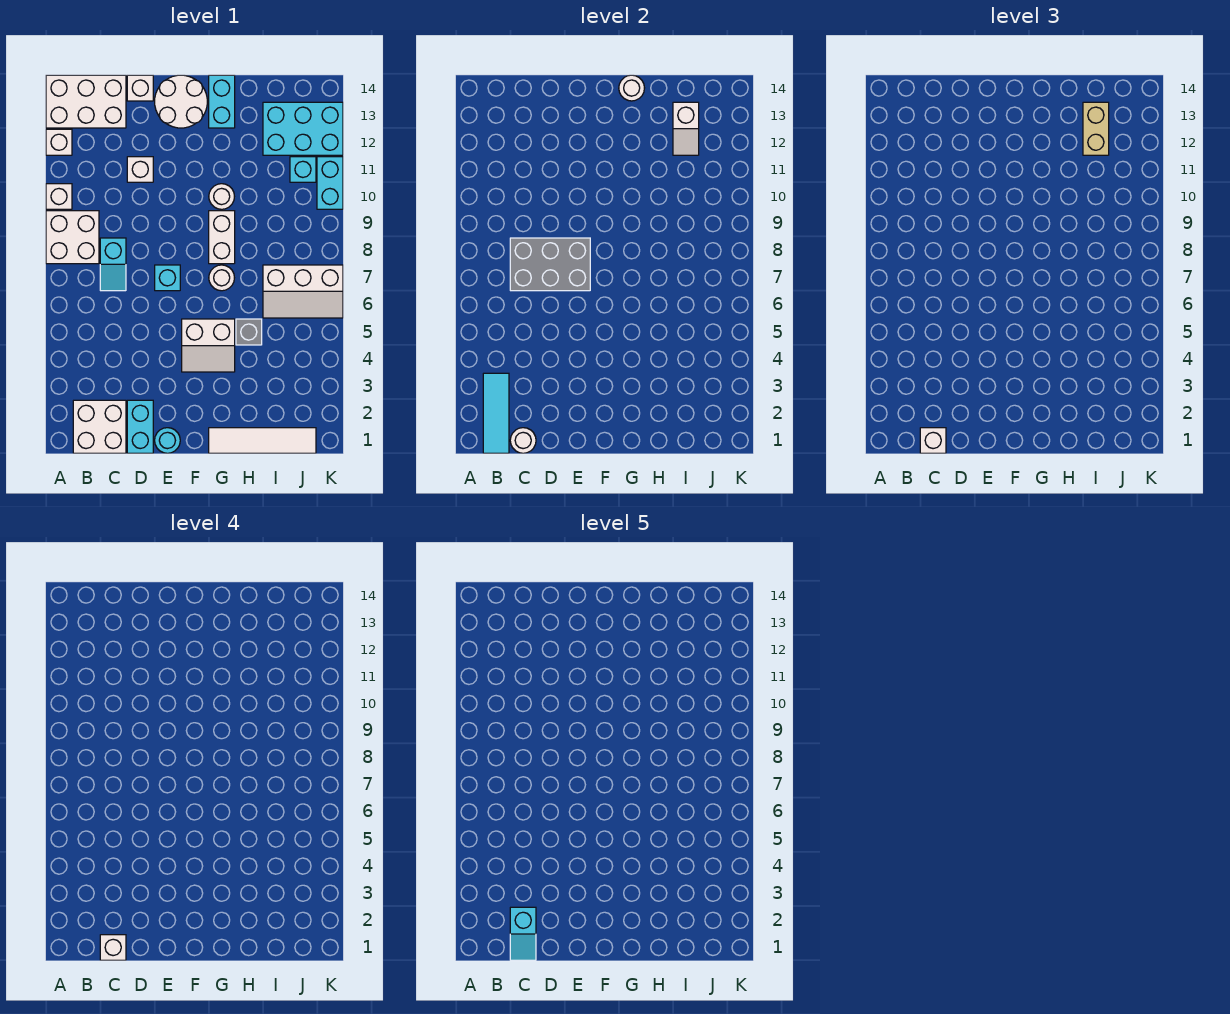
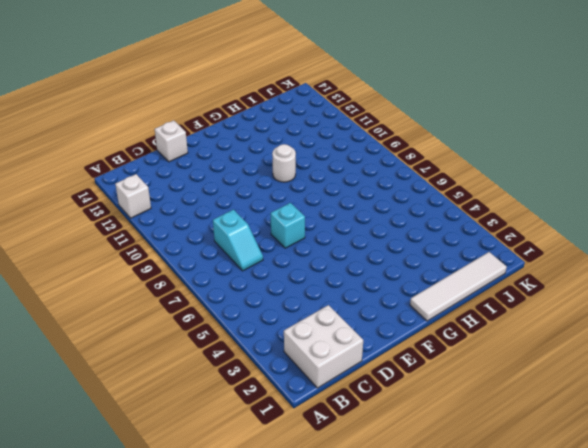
none -> white brick A8:B9 level 1
none -> white brick A10 level 1
none -> white brick A13:C14 level 1
none -> cyan brick D1:D2 level 1

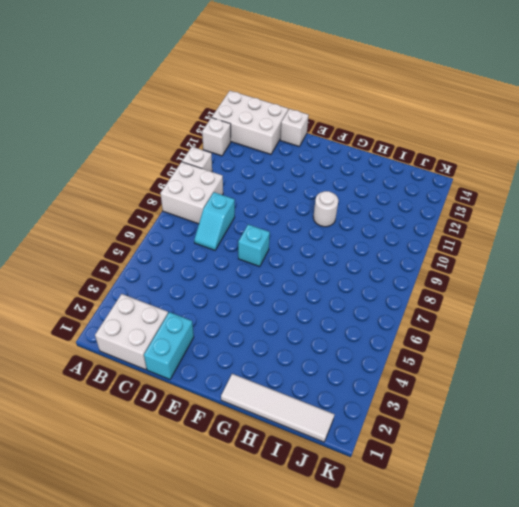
none -> white brick D11 level 1
none -> cyan round brick E1 level 1
none -> white round brick E13:F14 level 1
none -> white slope F4:G5 level 1 top 5

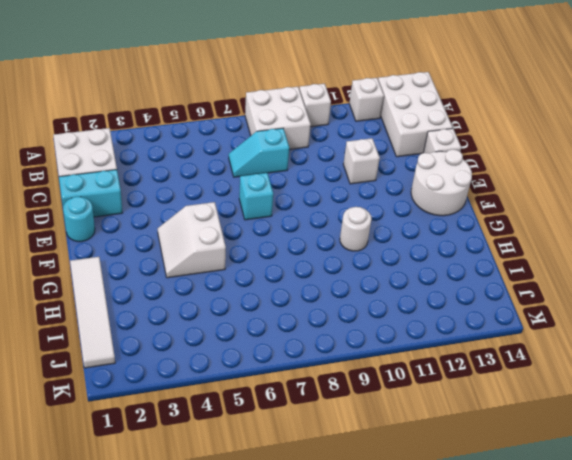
none -> white round brick G7 level 1
none -> white brick G8:G9 level 1
none -> cyan brick G13:G14 level 1
none -> grey brick H5 level 1

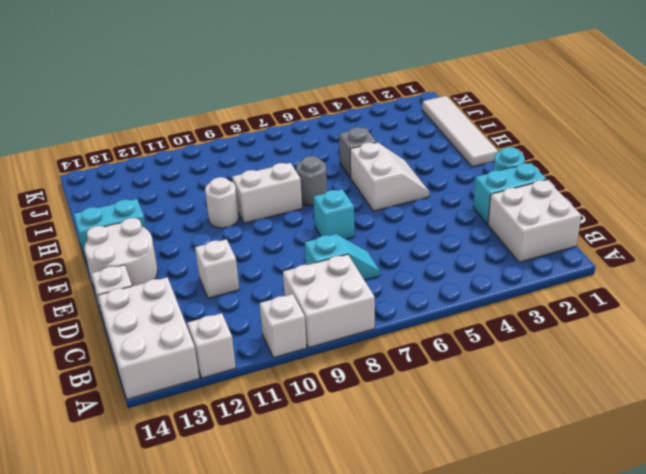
grey round brick G7 level 1 -> white round brick G7 level 1
none -> white slope I6:K7 level 1 top 7
none -> cyan brick I12:K13 level 1
none -> cyan brick J11 level 1
none -> cyan brick K10:K11 level 1

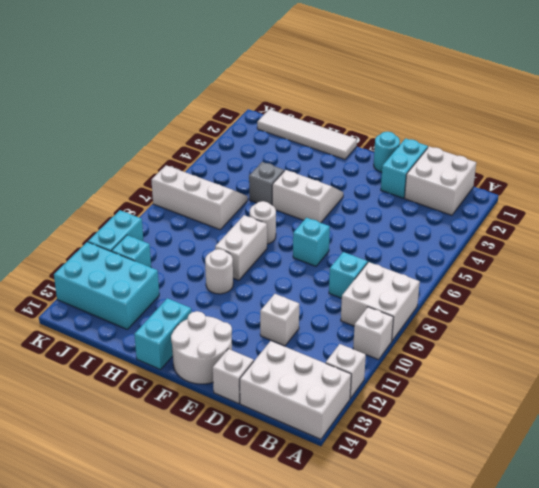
none -> cyan tile B1:B3 level 2
none -> white round brick C1 level 2
none -> grey brick C7:E8 level 2
none -> white round brick G14 level 2

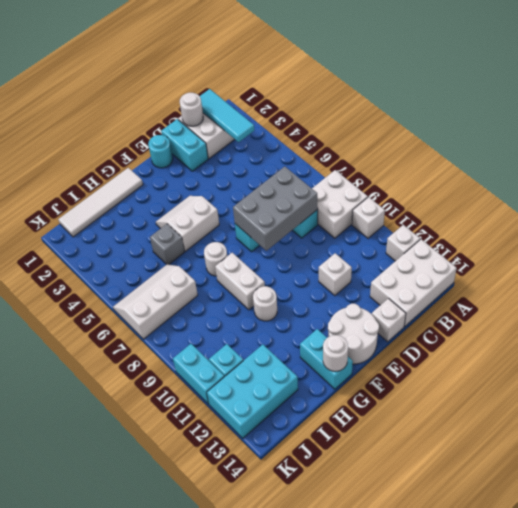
none -> white slope I12:I13 level 2 top 13
none -> white brick C1 level 3
none -> tan brick I12:I13 level 3
none -> white brick C1 level 4

